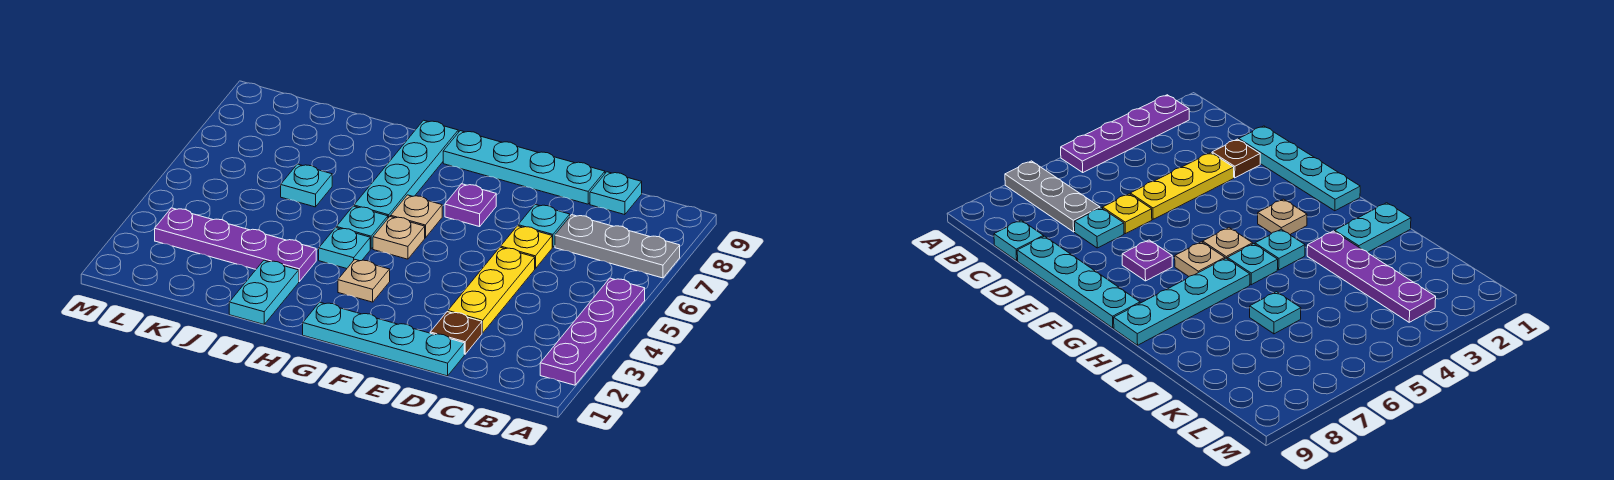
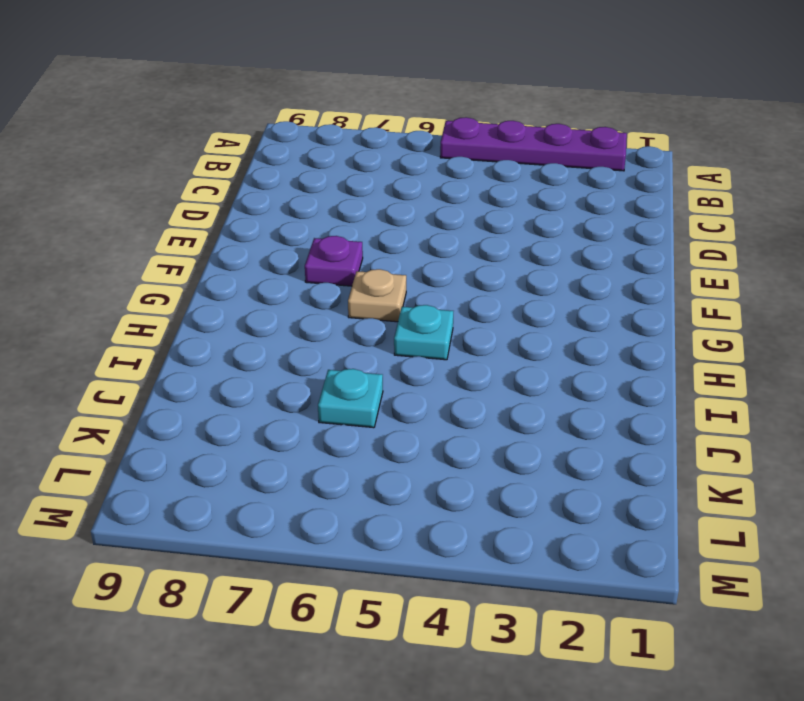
none -> grey plate A7:C7 level 1
none -> cyan plate C9 level 1
none -> cyan plate D1:G1 level 1

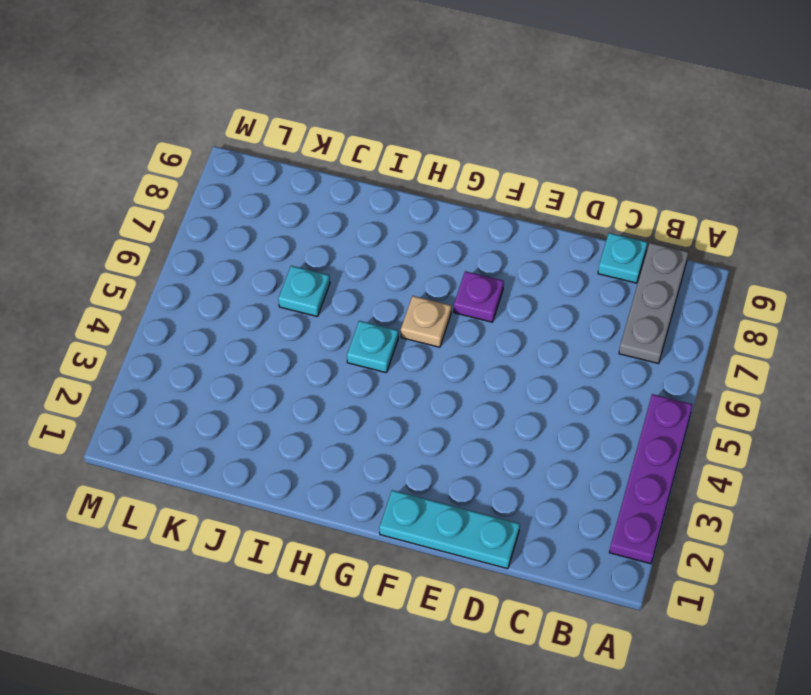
grey plate B7:B9 level 1 -> grey plate A7:C7 level 1
cyan plate D1:F1 level 1 -> cyan plate D1:G1 level 1
none -> brown plate D2 level 1
none -> yellow plate D3:D5 level 1
none -> yellow plate D6 level 1

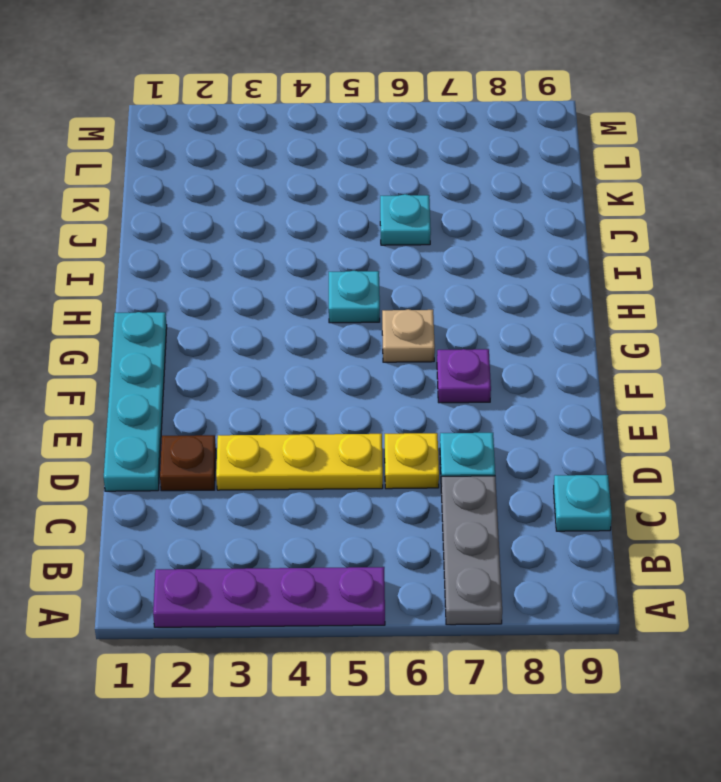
none -> cyan plate D9:G9 level 1
none -> tan plate G3 level 1
none -> tan plate G5 level 1

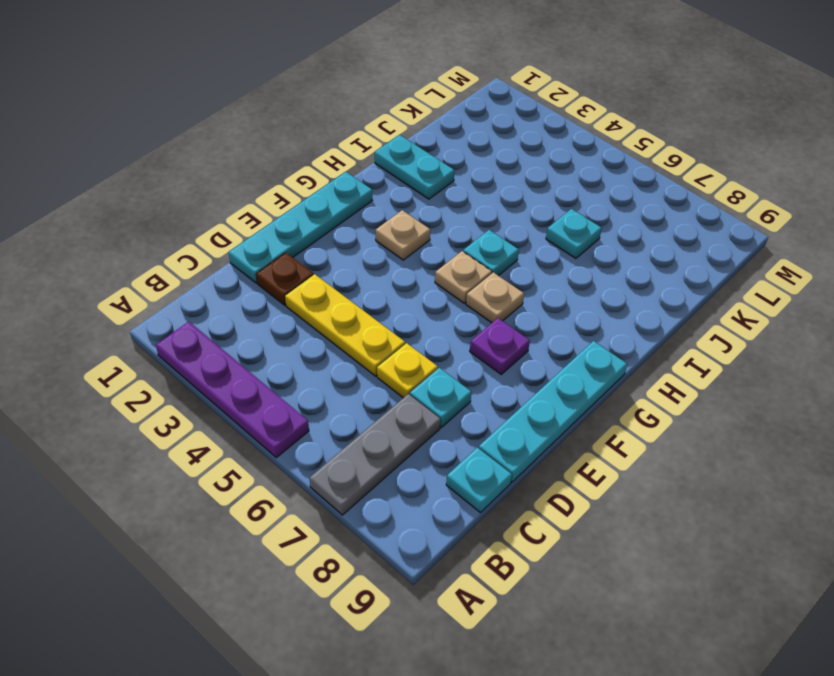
none -> cyan plate H4 level 1
none -> cyan plate H6:H9 level 1
none -> purple plate I3:L3 level 1

